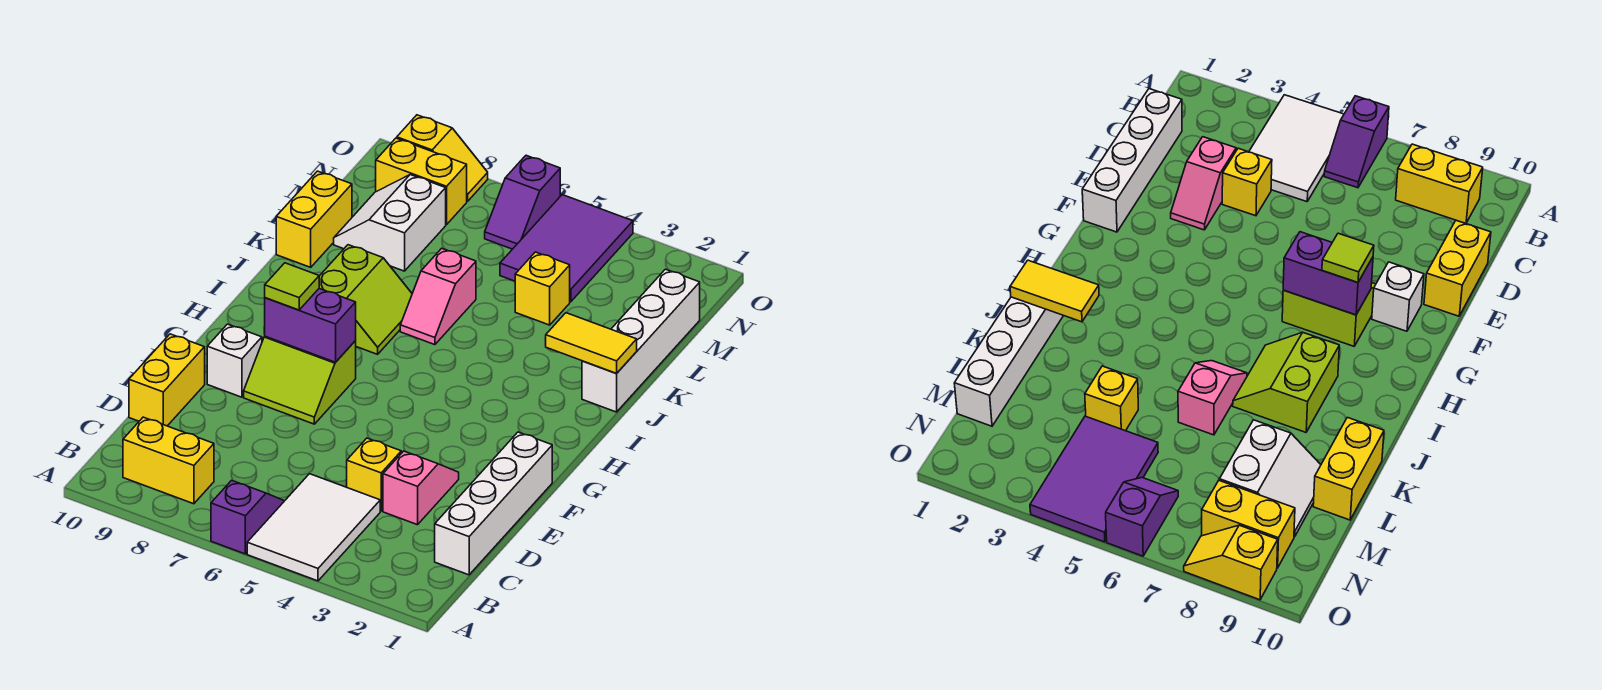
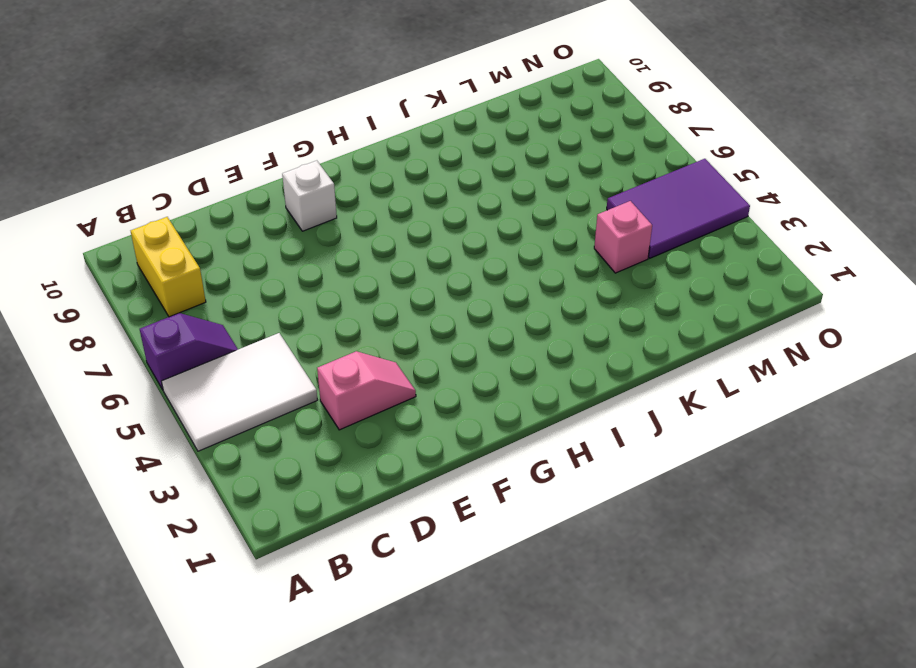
pink brick L4 level 1 -> yellow brick L4 level 1
none -> white brick C1:F1 level 1
none -> yellow brick D4 level 1
none -> yellow brick D10:E10 level 1

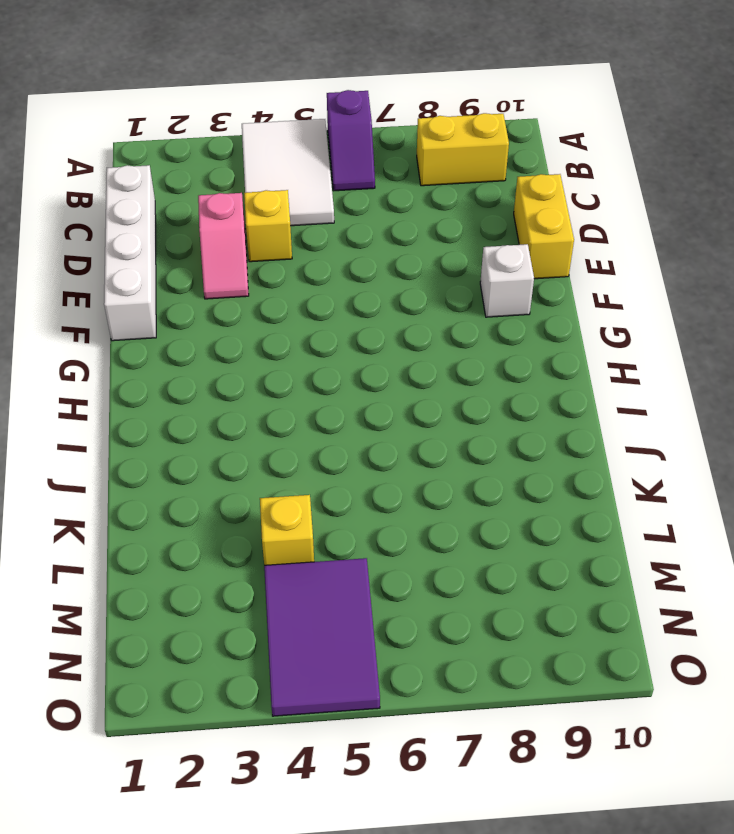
none -> lime slope F7:G8 level 1 top G
none -> lime slope I7:J8 level 1 top 8
none -> white brick J1:M1 level 1

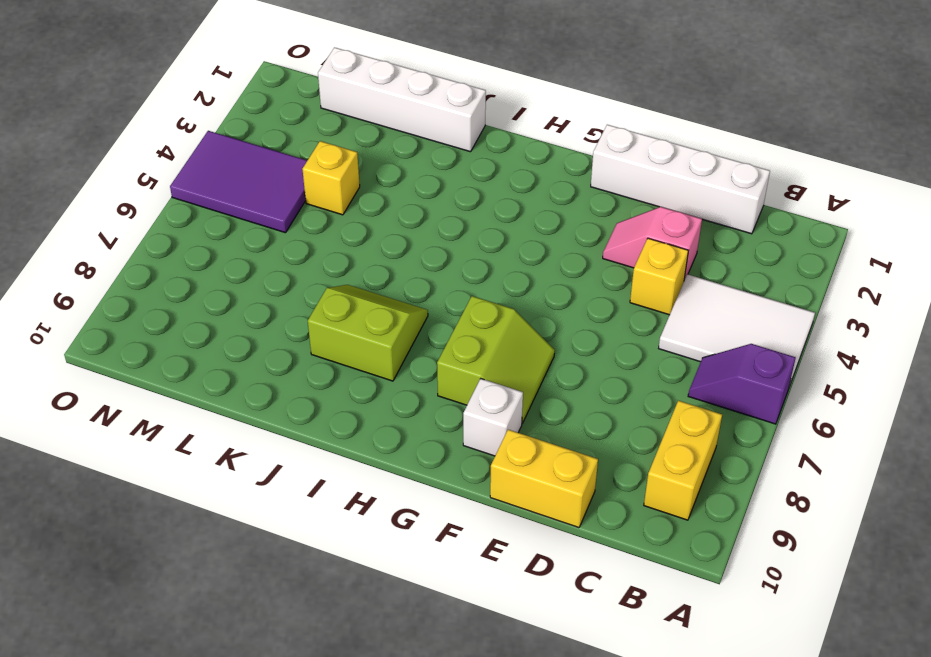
none -> pink slope J6:K6 level 1 top K
none -> yellow brick K10:L10 level 1
none -> white slope L8:M9 level 1 top 8

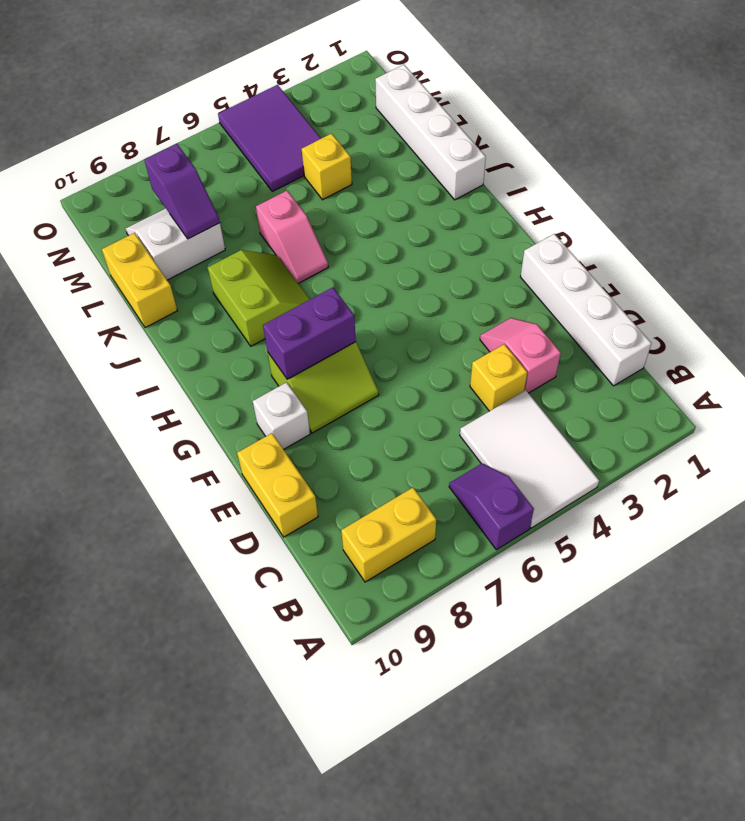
white slope L8:M9 level 1 top L -> white slope L8:M9 level 1 top 8
purple slope L8:M8 level 2 top M -> purple slope N6:O6 level 1 top O
none -> yellow brick N8:N9 level 1
none -> yellow slope O8:O9 level 1 top 9
none -> yellow tile J1:J2 level 2

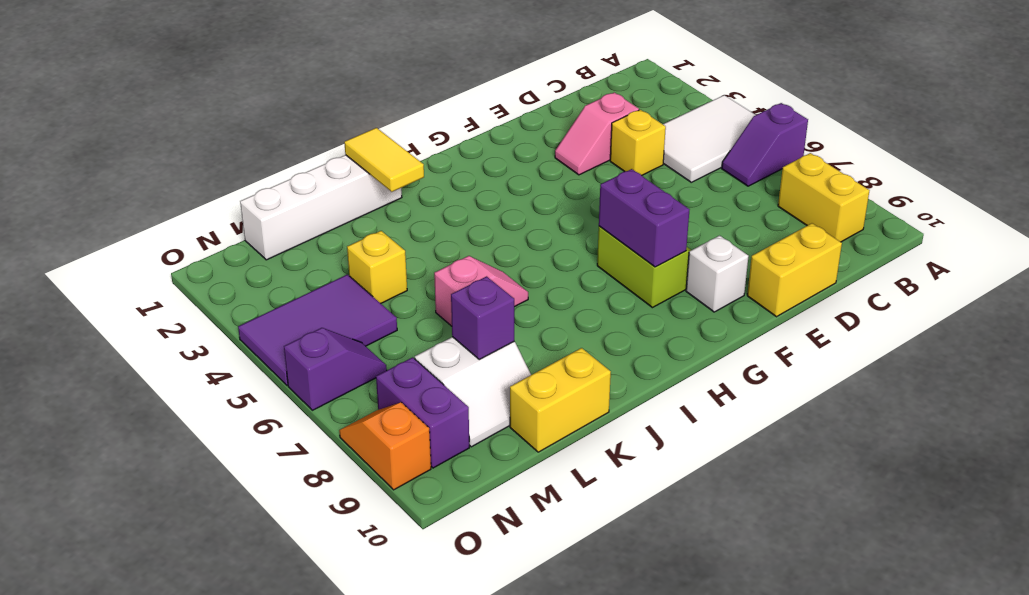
purple brick L8 level 2 -> none
purple brick N8:N9 level 1 -> yellow brick N8:N9 level 1
orange slope O8:O9 level 1 top 9 -> yellow slope O8:O9 level 1 top 9
none -> white brick C1:F1 level 1
none -> lime slope I7:J8 level 1 top 8
none -> lime tile G8 level 3

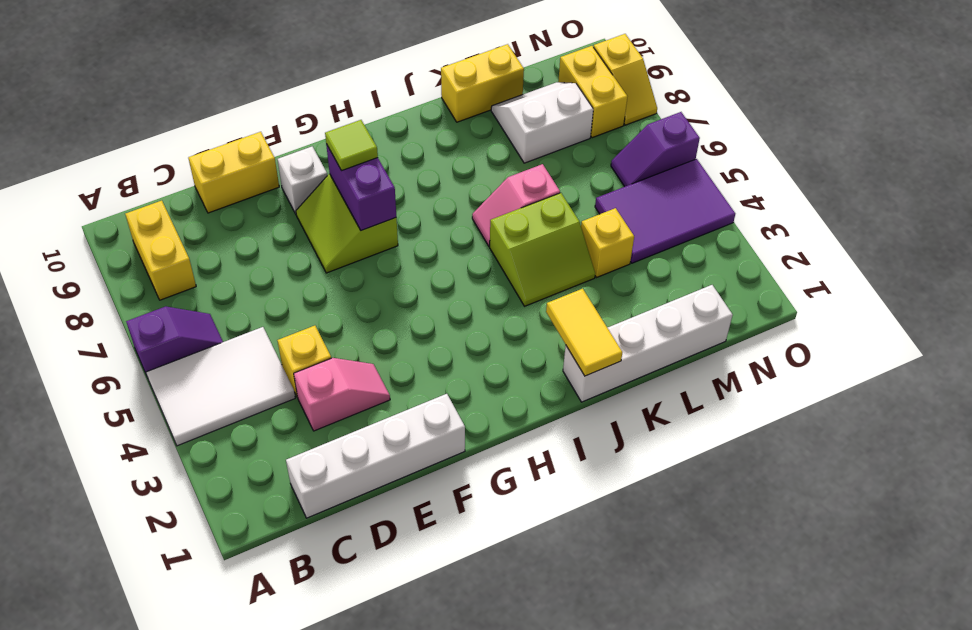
lime slope J4:K5 level 1 top 5 -> lime slope I7:J8 level 1 top 8

